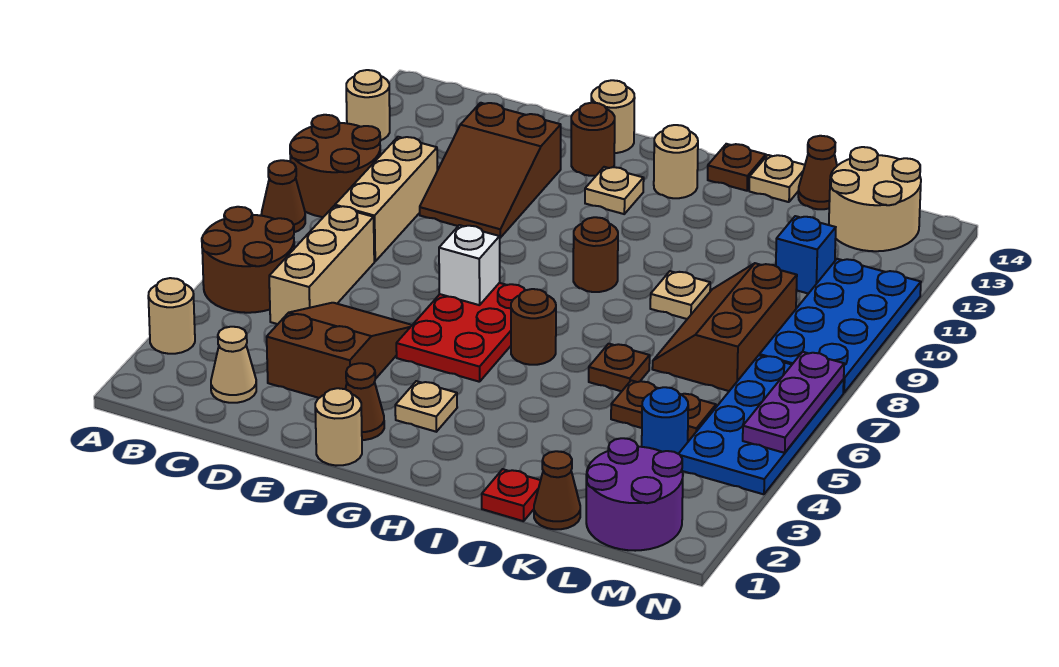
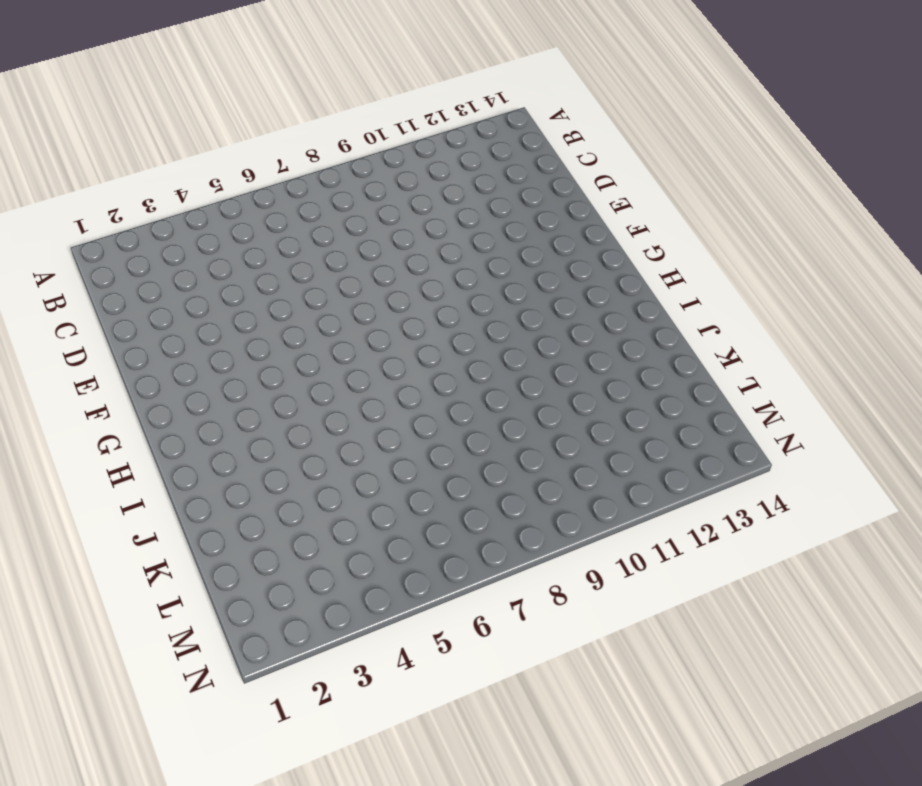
none -> tan round brick A3 level 1
none -> brown round brick A5:B6 level 1
none -> brown cone A8 level 1
none -> brown round brick A9:B10 level 1

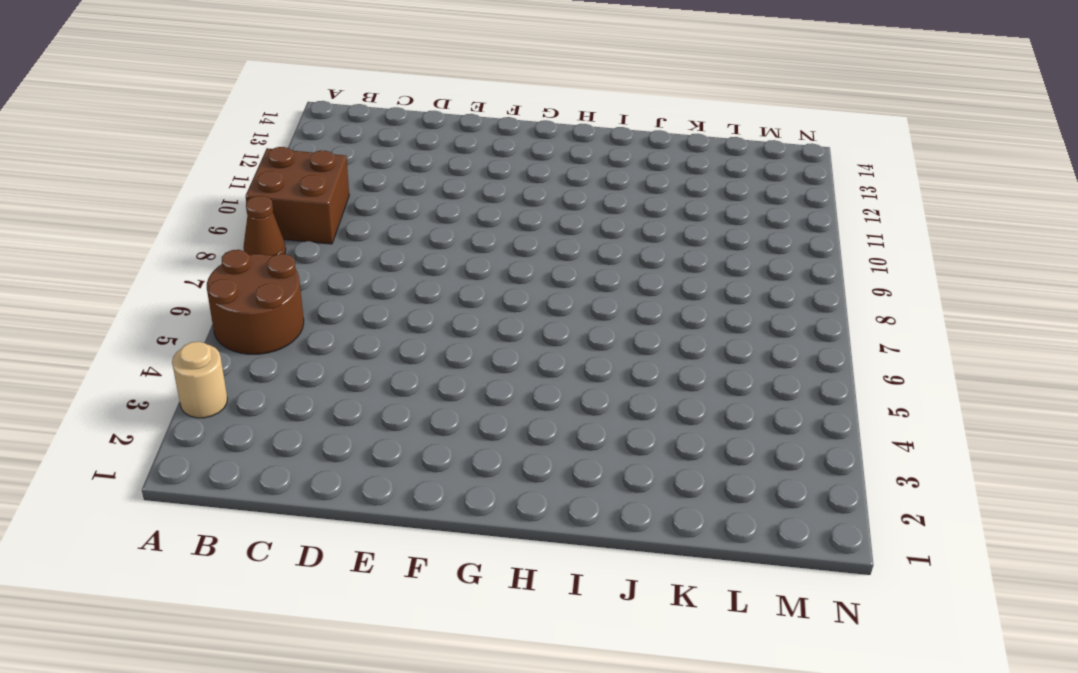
brown brick A9:B10 level 1 -> brown round brick A9:B10 level 1
none -> tan round brick A12 level 1
none -> tan cone C2 level 1
none -> tan brick C5:C7 level 1
none -> tan brick C8:C10 level 1

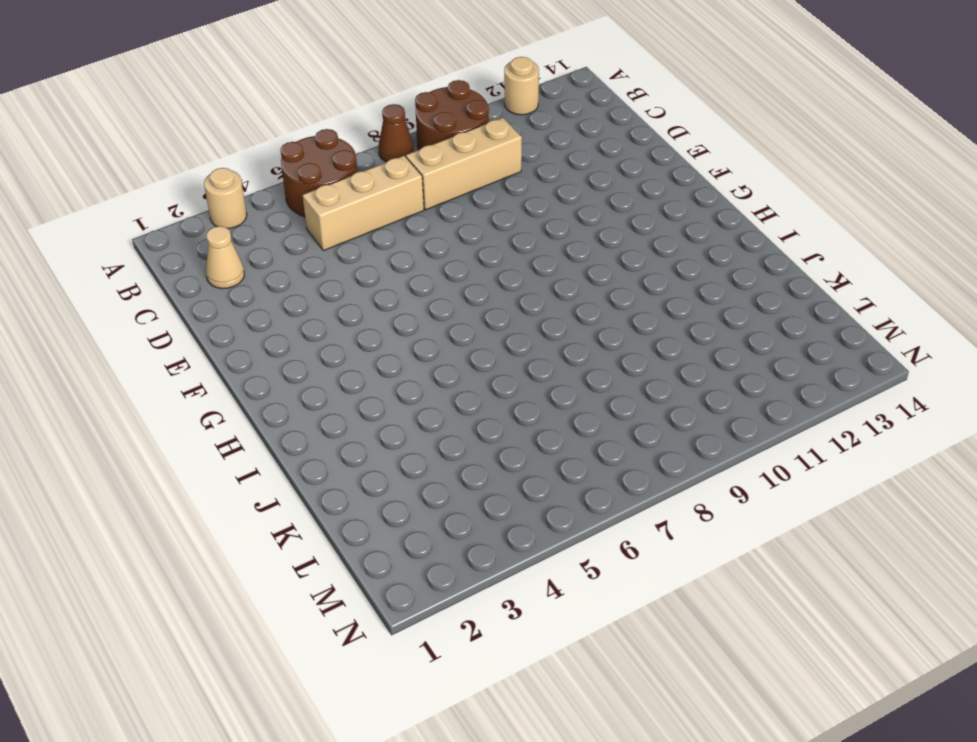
none -> brown slope D3:E5 level 1 top 3
none -> brown slope D10:E12 level 1 top 12
none -> tan round brick F1 level 1
none -> brown cone F2 level 1

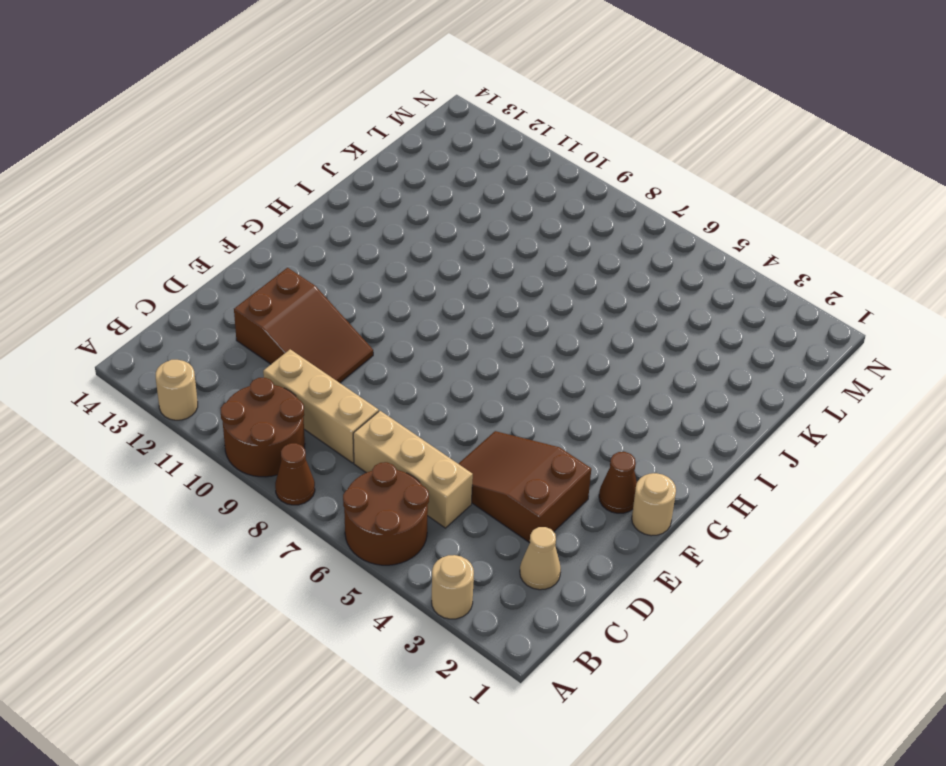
none -> red plate F5:G7 level 1
none -> brown round brick F13 level 1
none -> tan round brick F14 level 1
none -> tan plate G3 level 1

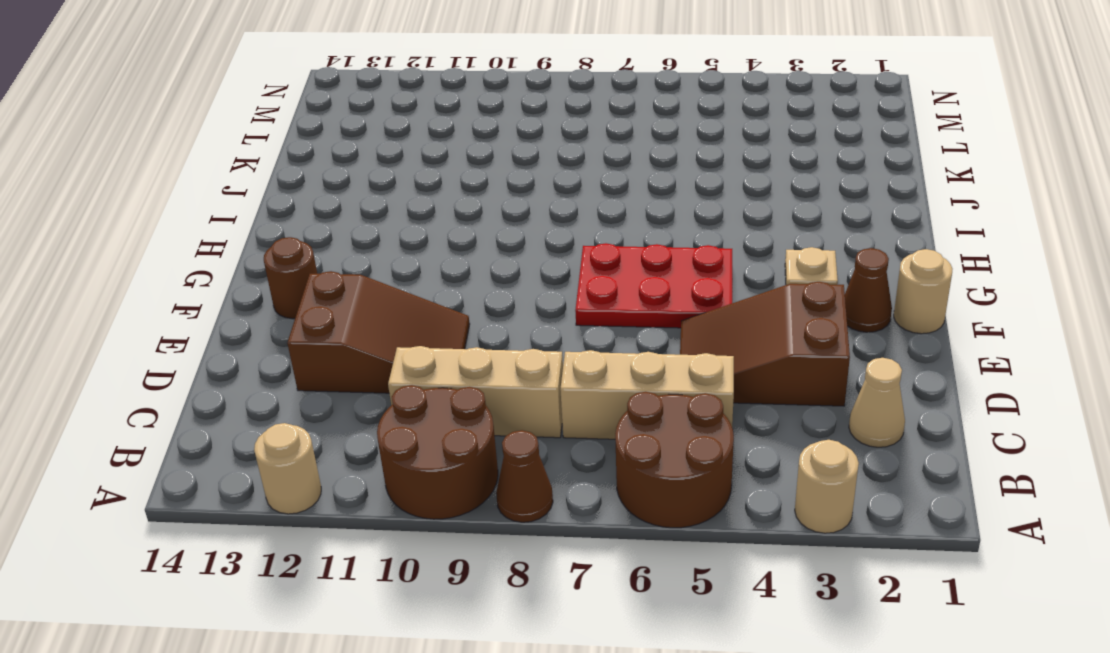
none -> tan round brick F14 level 1
none -> tan plate G12 level 1
none -> brown round brick H6 level 1
none -> brown round brick H9 level 1

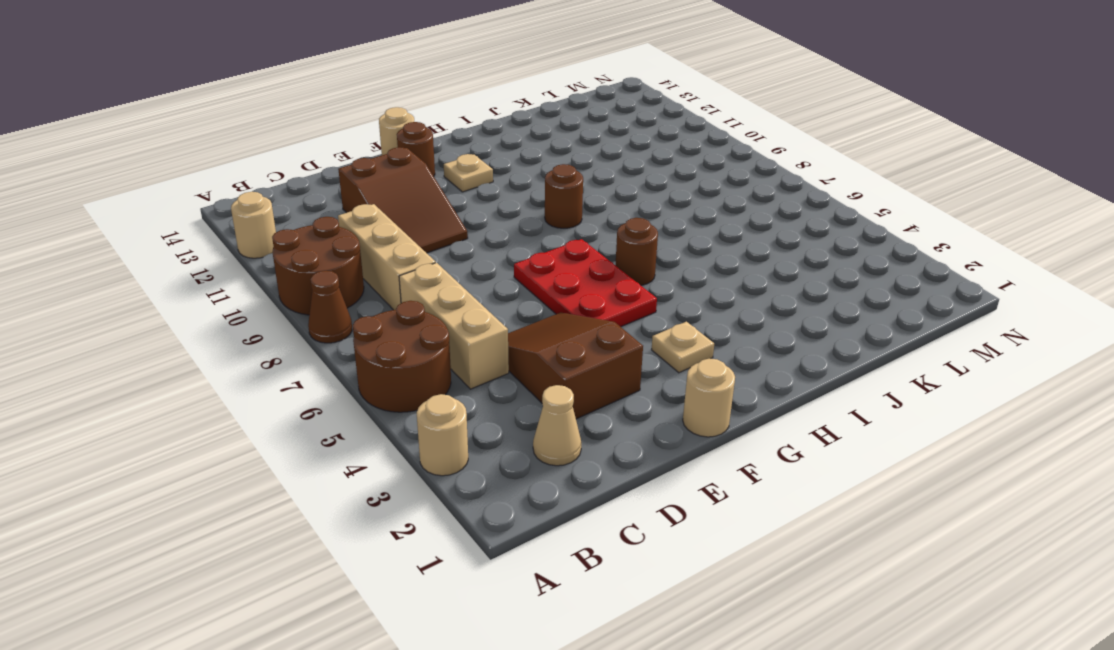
none -> brown cone F2 level 1
none -> tan round brick H13 level 1
none -> brown plate I14 level 1
none -> red plate J1 level 1

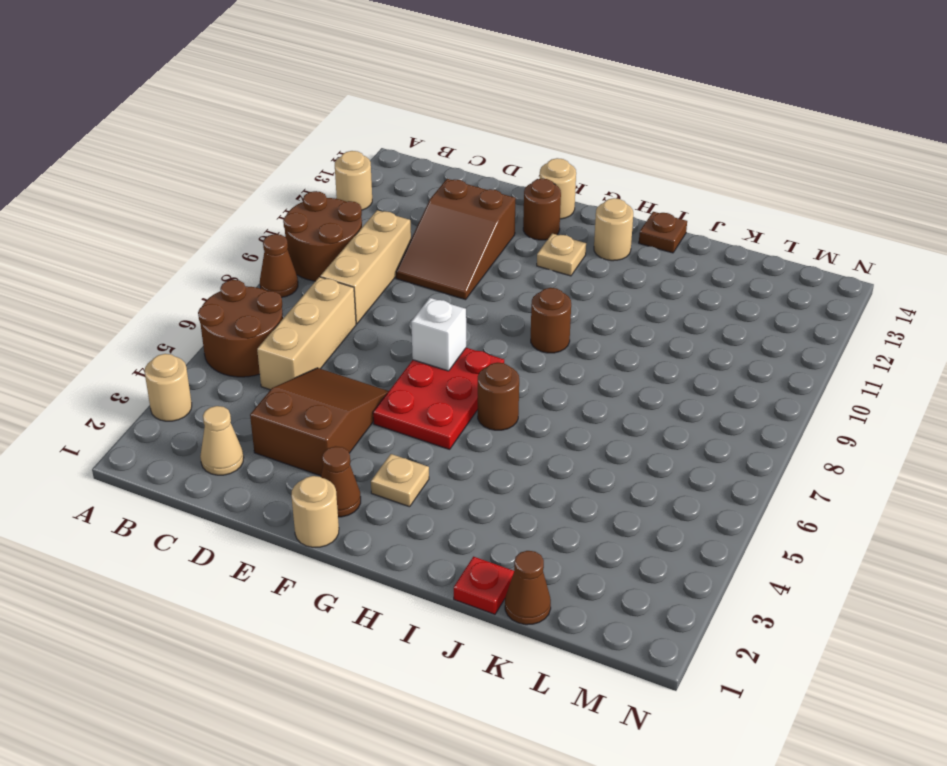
none -> brown plate J6 level 1
none -> tan plate J9 level 1
none -> tan plate J14 level 1
none -> brown plate K5:L5 level 1

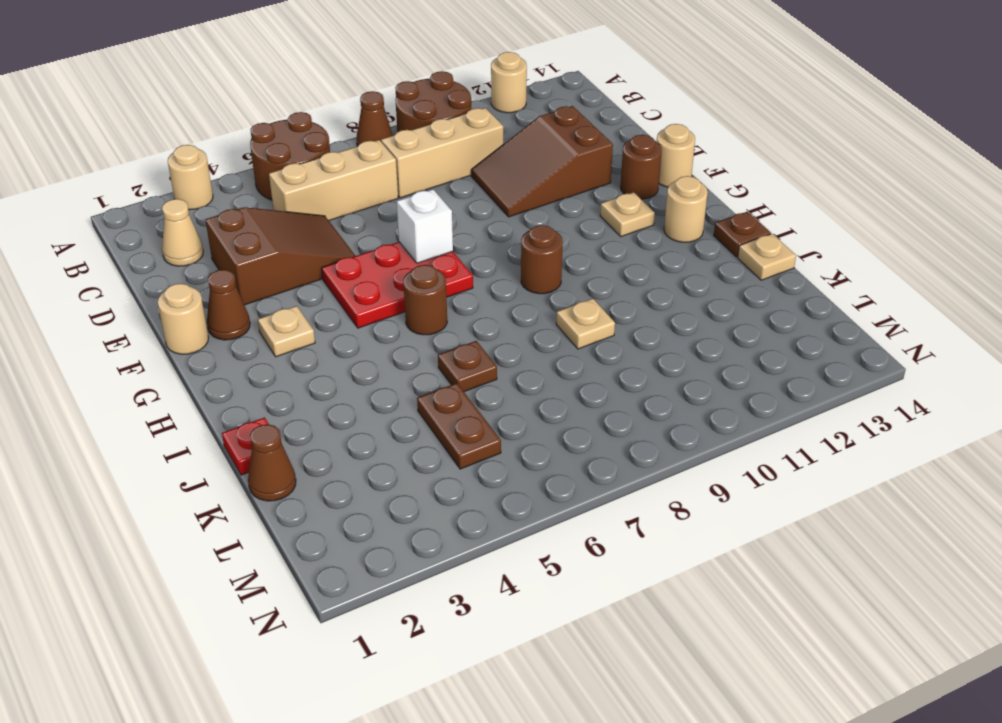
none -> brown slope K7:L9 level 1 top L
none -> brown cone K14 level 1
none -> purple round brick L1:M2 level 1
none -> blue round brick L4 level 1

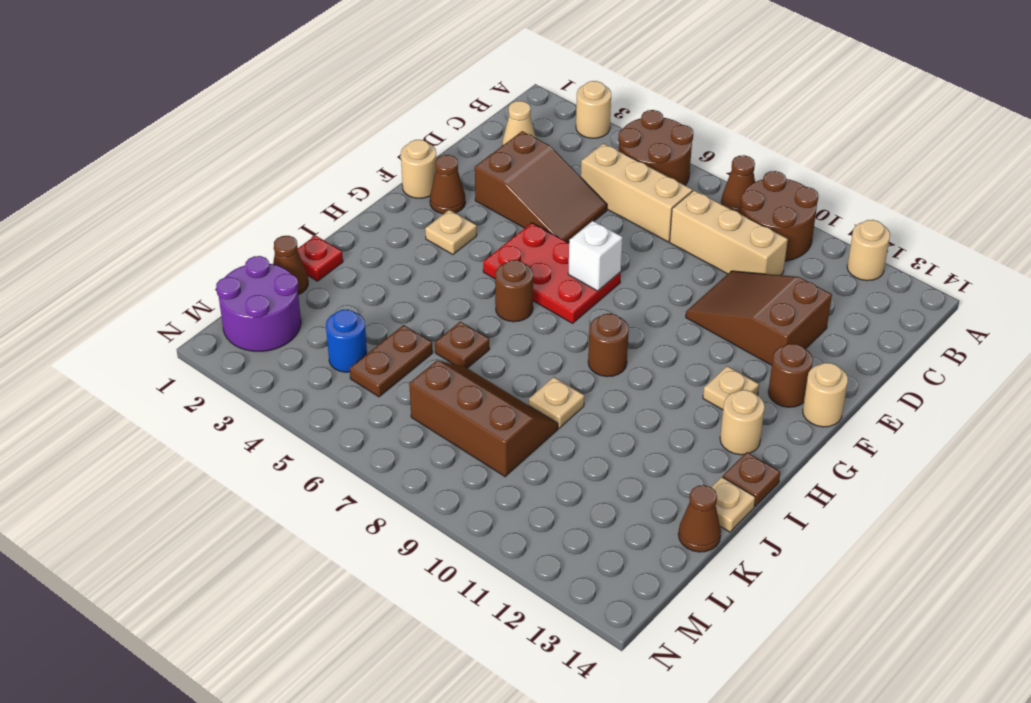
none -> blue brick L11 level 1
none -> tan round brick L13:M14 level 1
none -> blue plate M4:N7 level 1
none -> blue plate M8:N11 level 1

